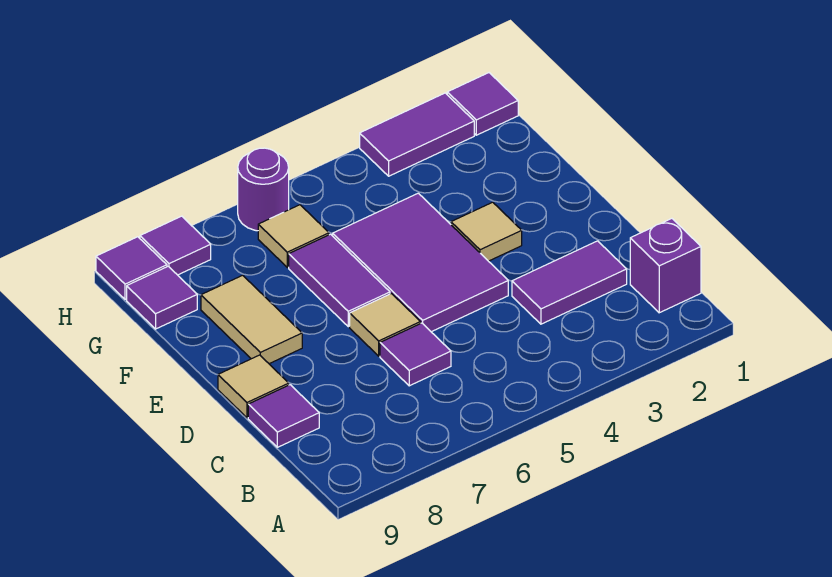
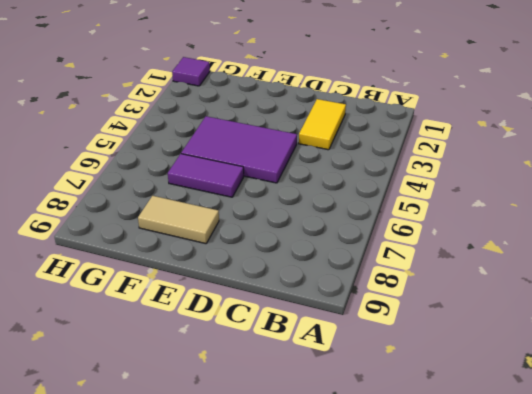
yellow tile C2:C3 level 1 -> purple tile C2:C3 level 1
none -> purple brick B1 level 1
none -> purple tile C6 level 1
none -> purple tile C9 level 1

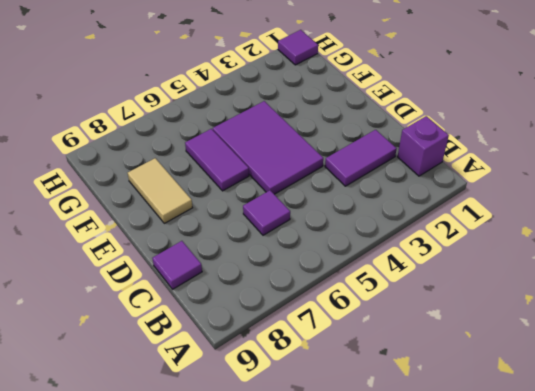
none -> tan tile D6 level 1
none -> tan tile D9 level 1
none -> tan tile E3 level 1

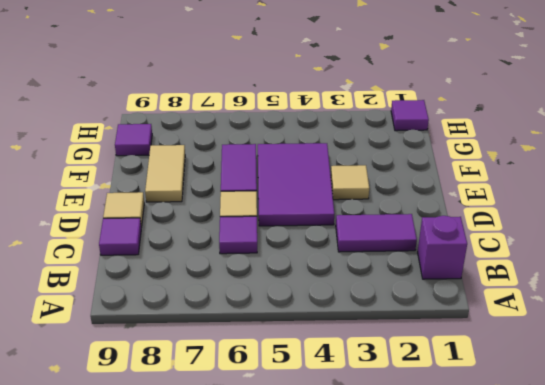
none -> tan tile G6 level 1
none -> purple tile H2:H3 level 1
none -> purple round brick H6 level 1

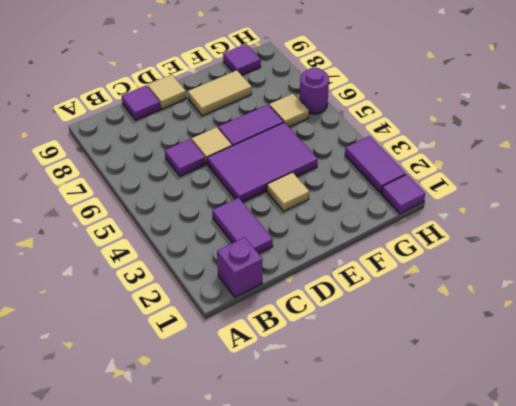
none -> purple tile H8 level 1
none -> purple tile H9 level 1

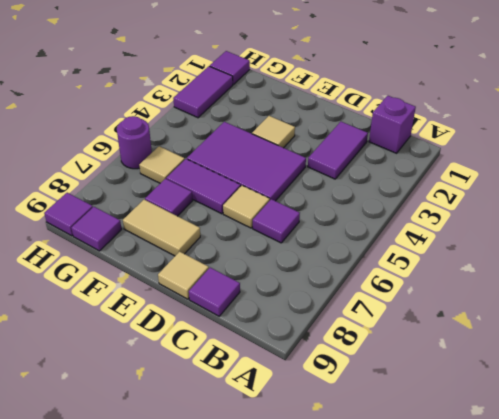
purple tile F7 level 1 -> purple tile H8 level 1

